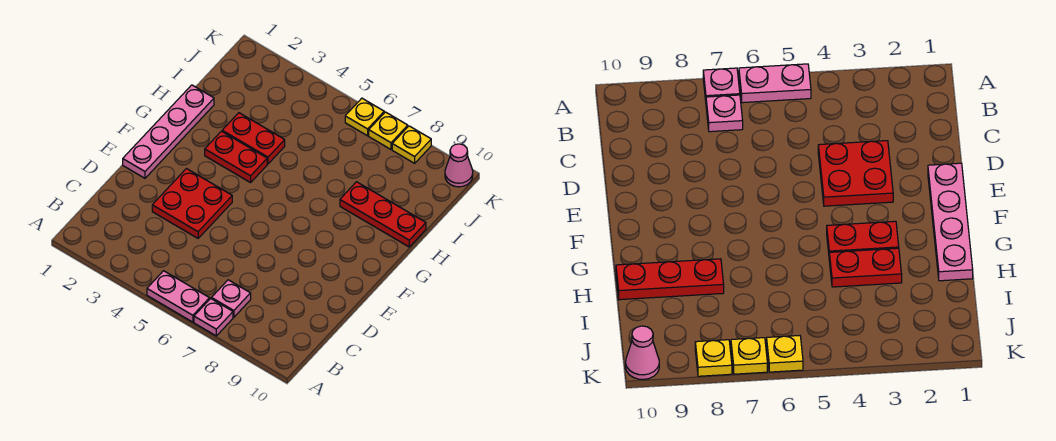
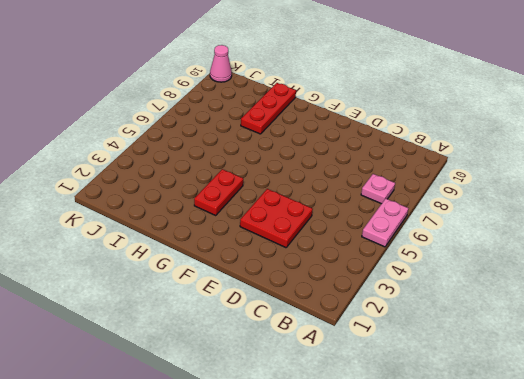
none -> pink plate A7 level 1
none -> pink plate E1:H1 level 1
none -> red plate H3:H4 level 1

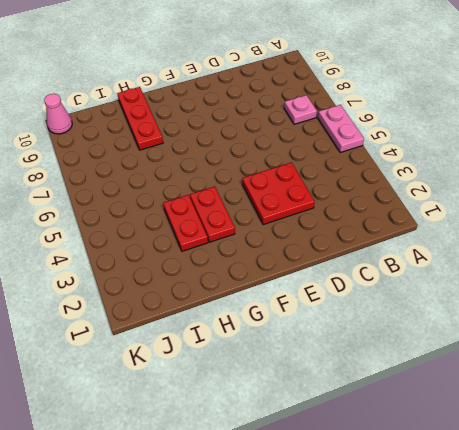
none -> pink plate A7 level 1
none -> pink plate E1:H1 level 1
none -> yellow plate K6 level 1

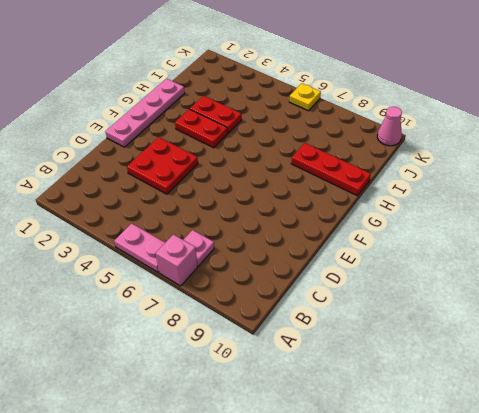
pink brick A7 level 1 -> pink plate A7 level 1
none -> yellow plate K7 level 1
none -> yellow plate K8 level 1

